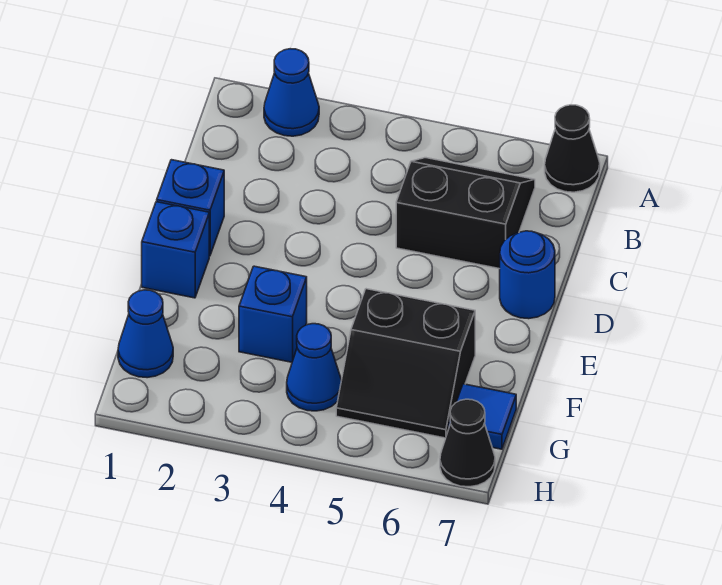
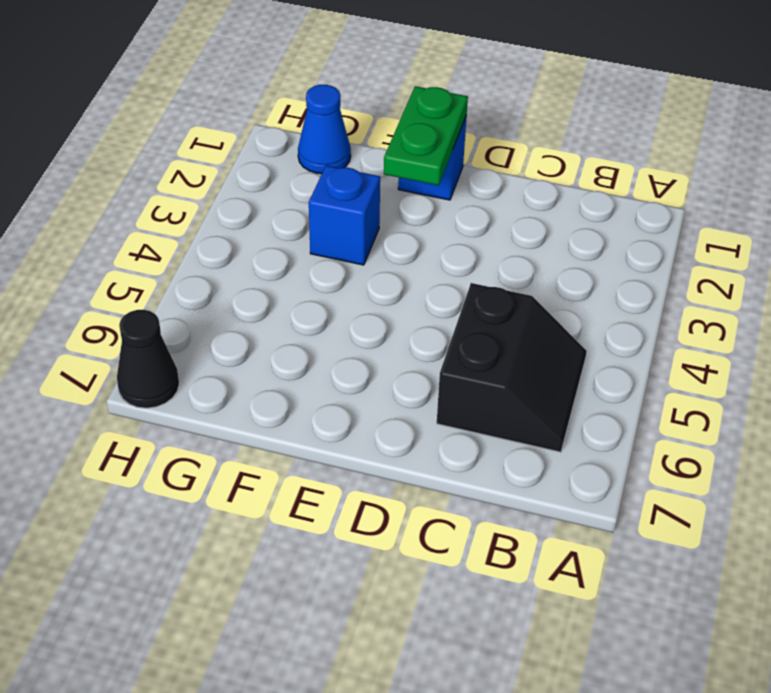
green plate E1:E2 level 2 -> none
none -> blue cone A2 level 1
none -> black cone A7 level 1
none -> blue brick D1 level 1

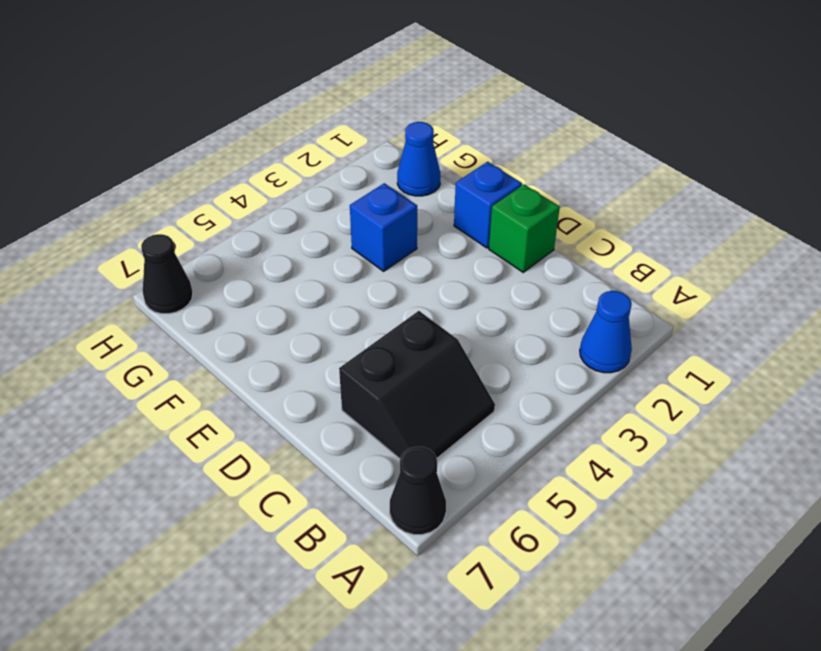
green brick D1 level 1 -> blue brick D1 level 1
none -> blue round brick D7 level 1
none -> black slope F5:G6 level 1 top F
none -> blue cone G4 level 1

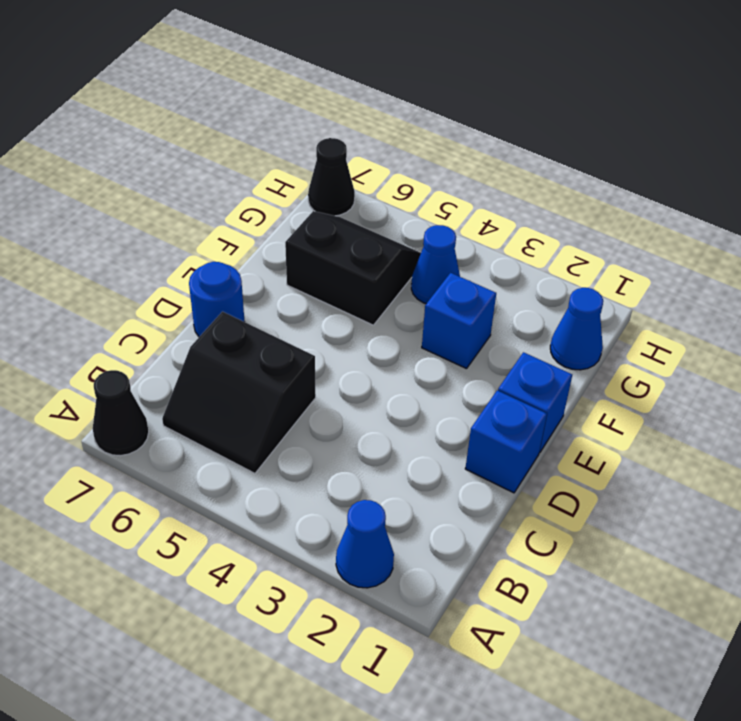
none -> blue tile G7 level 1

